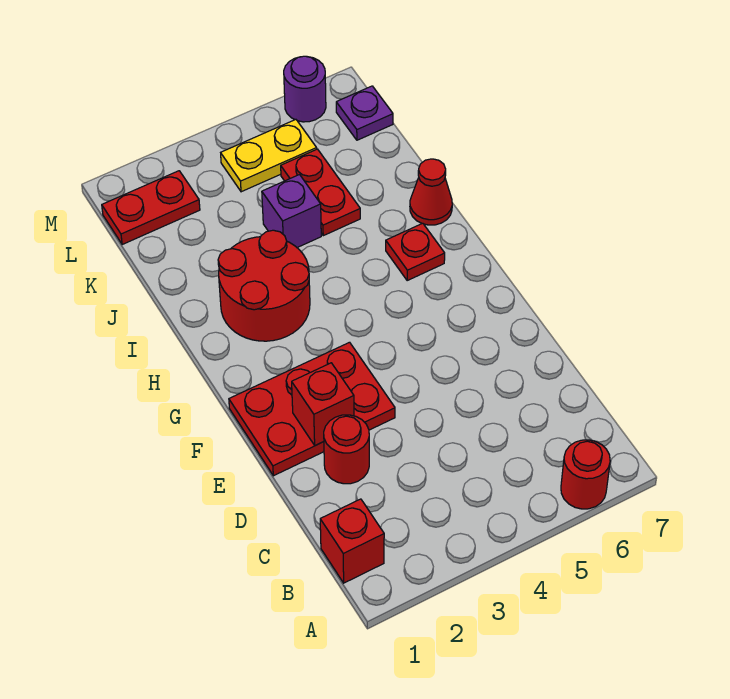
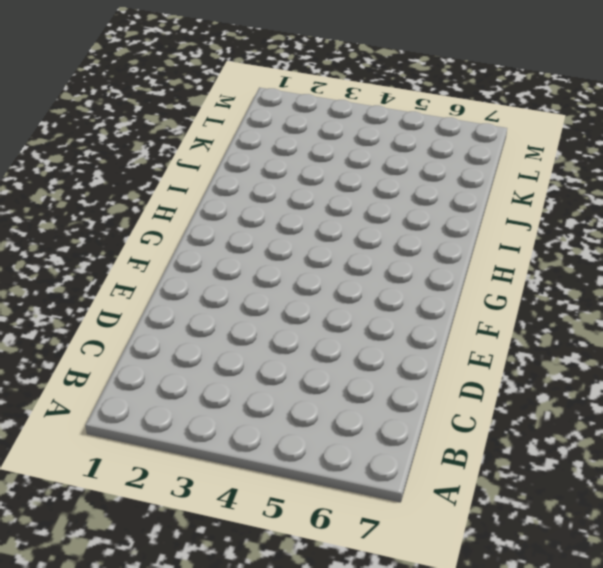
none -> red round brick A6 level 1
none -> red brick B1 level 1
none -> red round brick D2 level 1

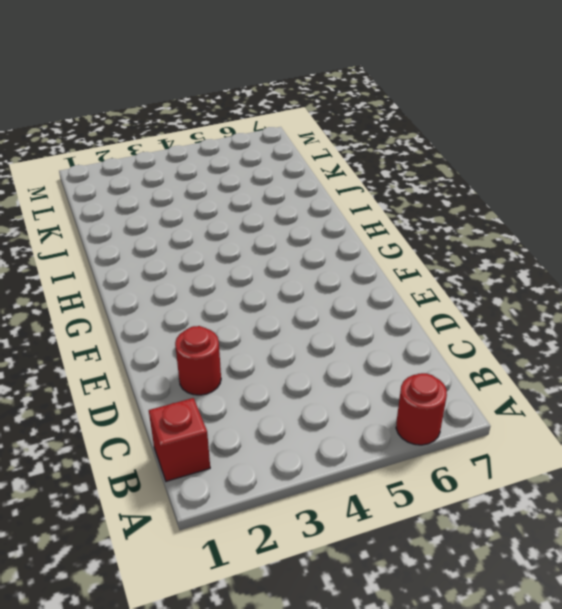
none -> red plate E1:F3 level 1
none -> red round brick H2:I3 level 1
none -> red plate H6 level 1

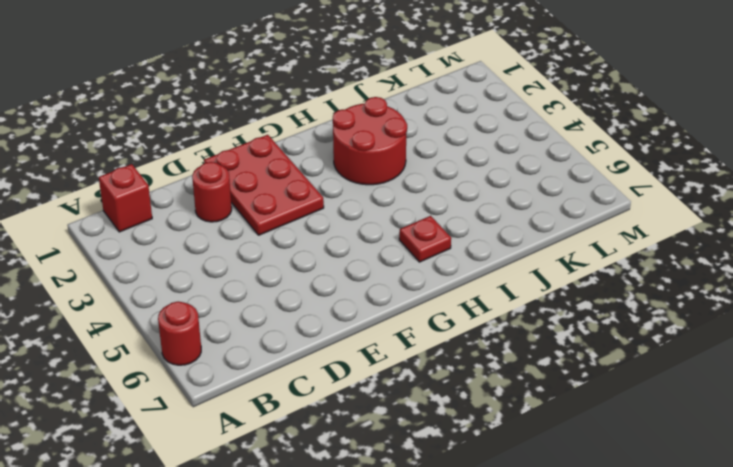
none -> red cone I7 level 1
none -> purple brick J4 level 1
none -> red plate J5:K5 level 1

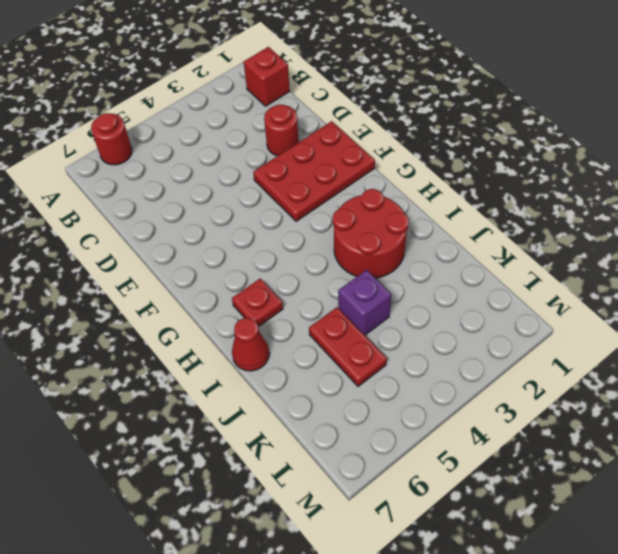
none -> red plate L1:L2 level 1
none -> yellow plate L4:L5 level 1
none -> purple plate L7 level 1

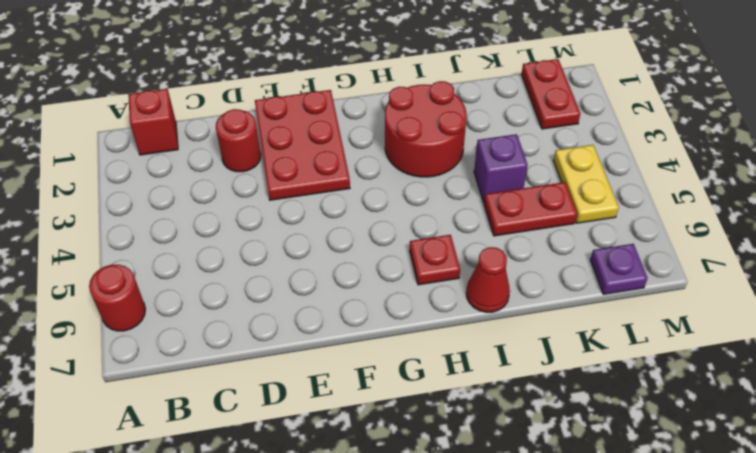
none -> purple round brick M6 level 1
none -> red brick E2 level 2

